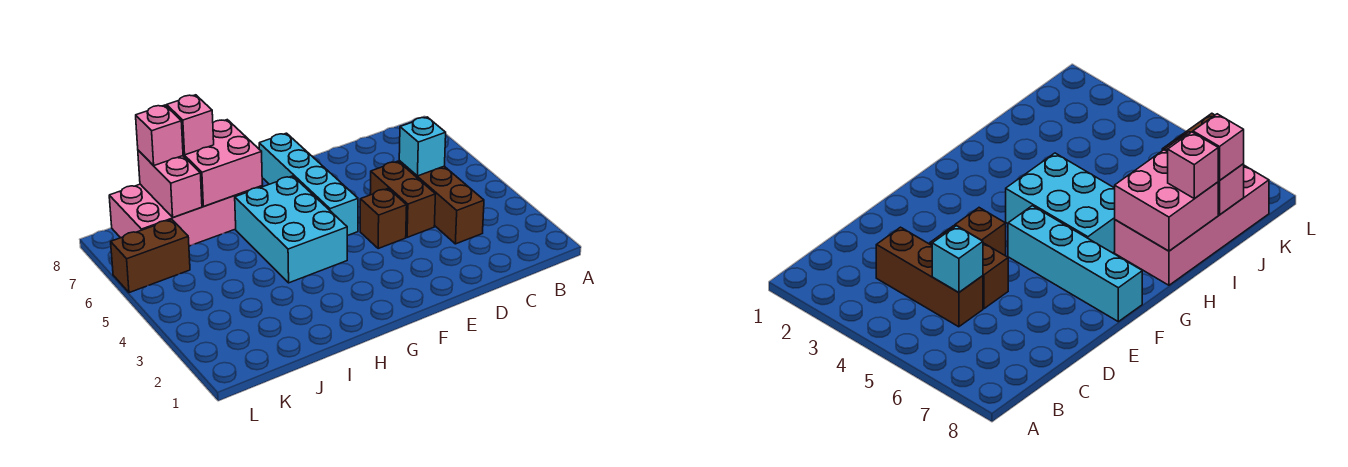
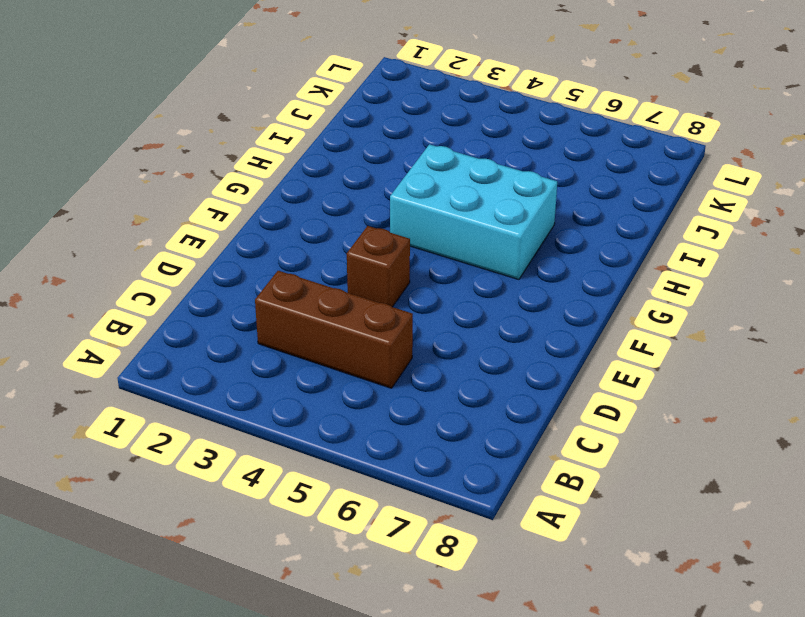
none -> brown brick D4:D5 level 1
none -> cyan brick F5:F8 level 1
none -> pink brick H7:K8 level 1

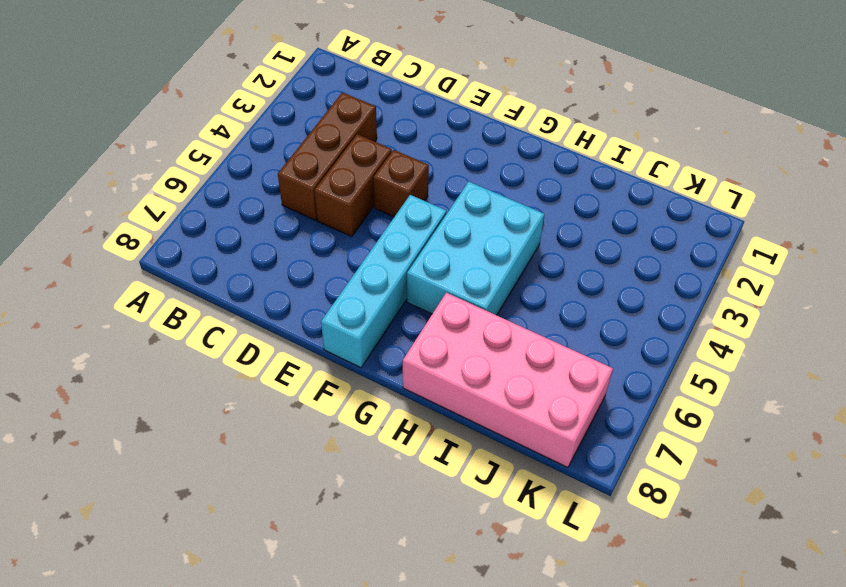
none -> brown brick K6:L6 level 1
none -> cyan brick C5 level 2
none -> pink brick H7:I8 level 2

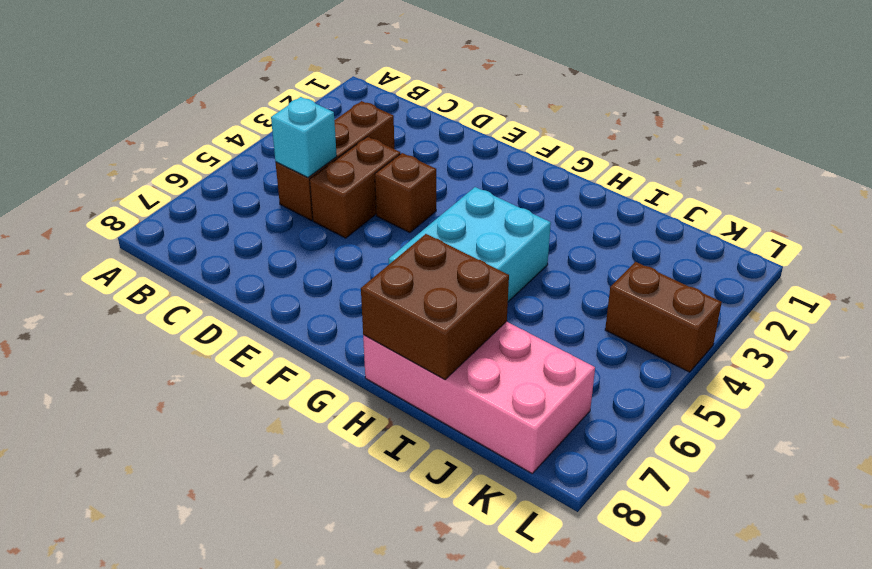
brown brick H7:I8 level 2 -> pink brick H7:I8 level 2
brown brick K4:L4 level 1 -> brown brick K6:L6 level 1
none -> cyan brick F5:F8 level 1
none -> pink brick J7:J8 level 2
none -> pink brick I8 level 3

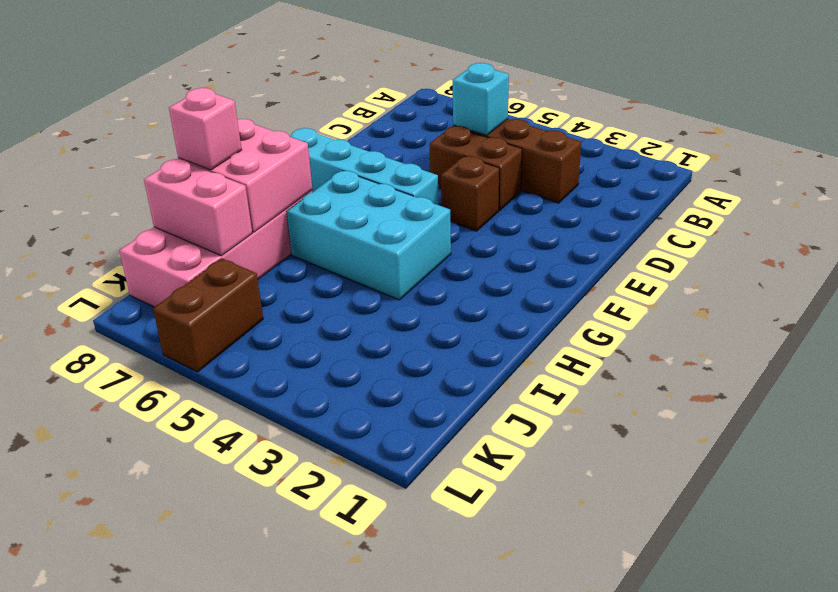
none -> pink brick J8 level 3

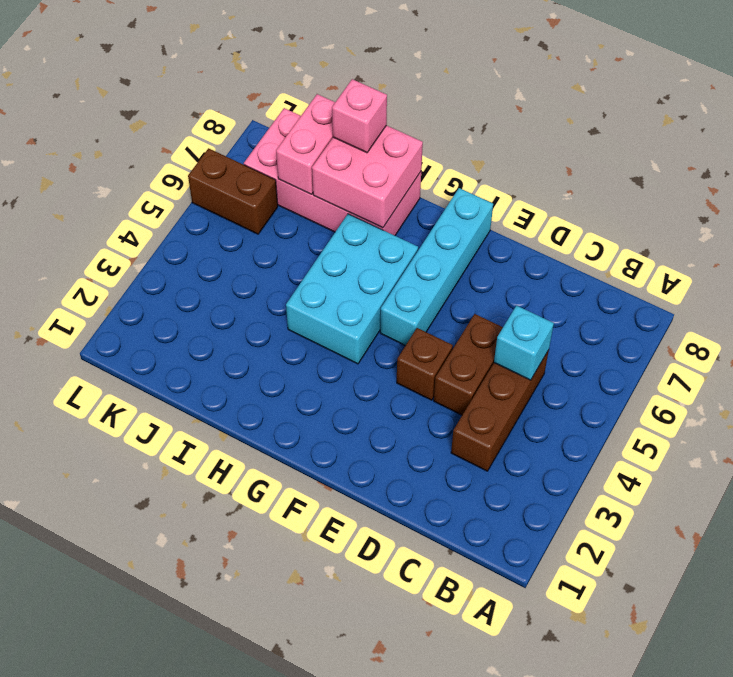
none -> pink brick J8 level 3

